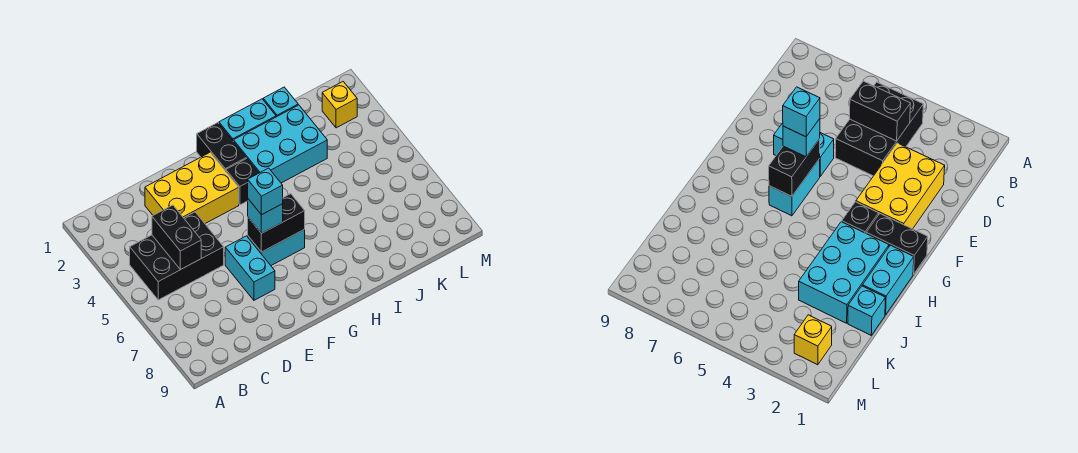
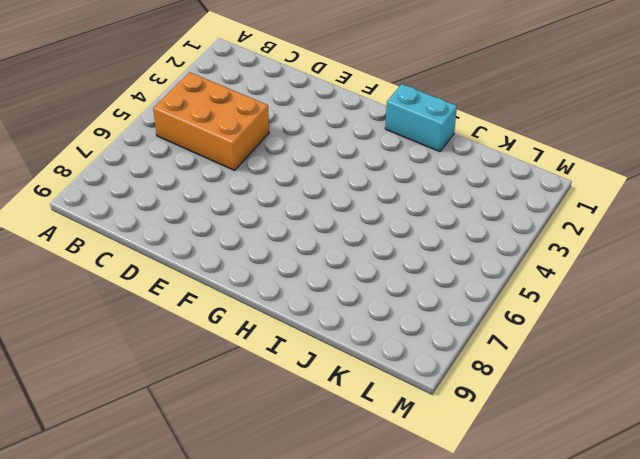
orange brick B4:D5 level 1 -> black brick B4:D5 level 1
none -> yellow brick D2:F3 level 1
none -> cyan brick E6:E7 level 1
none -> cyan brick F6:G6 level 1

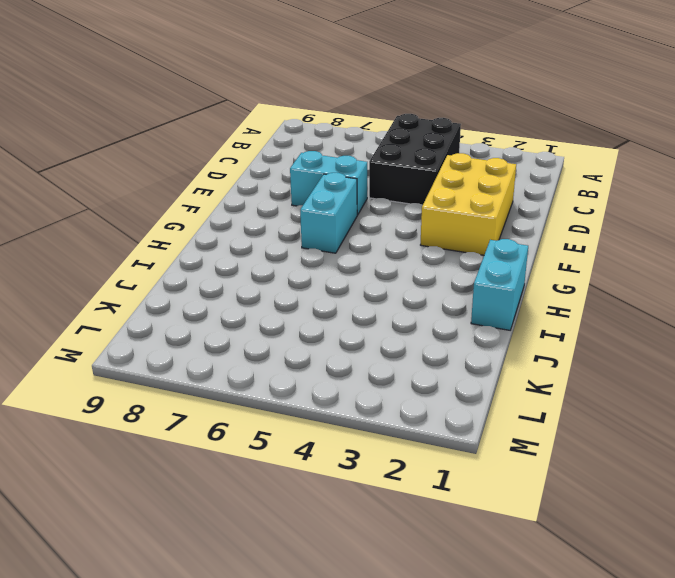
none -> black brick G1:G2 level 1
none -> black brick G3 level 1
none -> cyan brick H2:J3 level 1

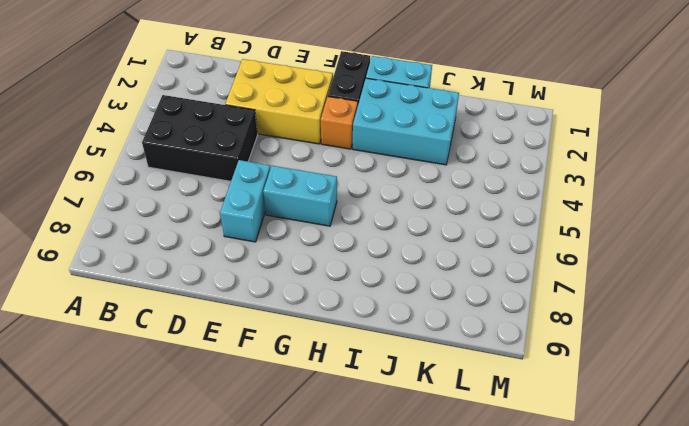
orange brick G3 level 1 -> black brick G3 level 1
none -> cyan brick J1 level 1
none -> yellow brick L2 level 1
none -> black brick C4:C5 level 2

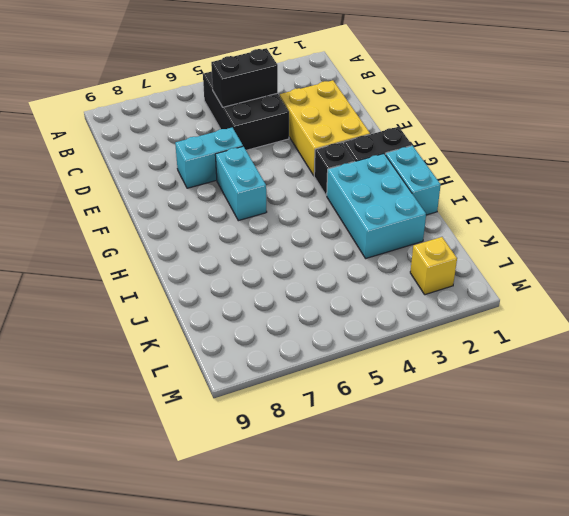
none -> cyan brick J1 level 1
none -> black brick F6:G6 level 2
none -> cyan brick F6 level 3

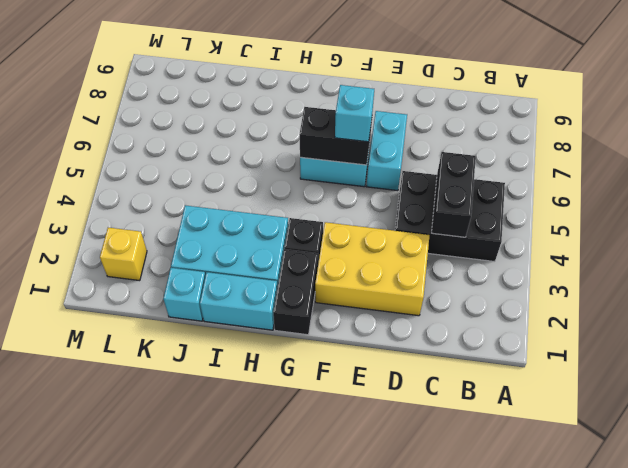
none -> cyan brick F6 level 4

